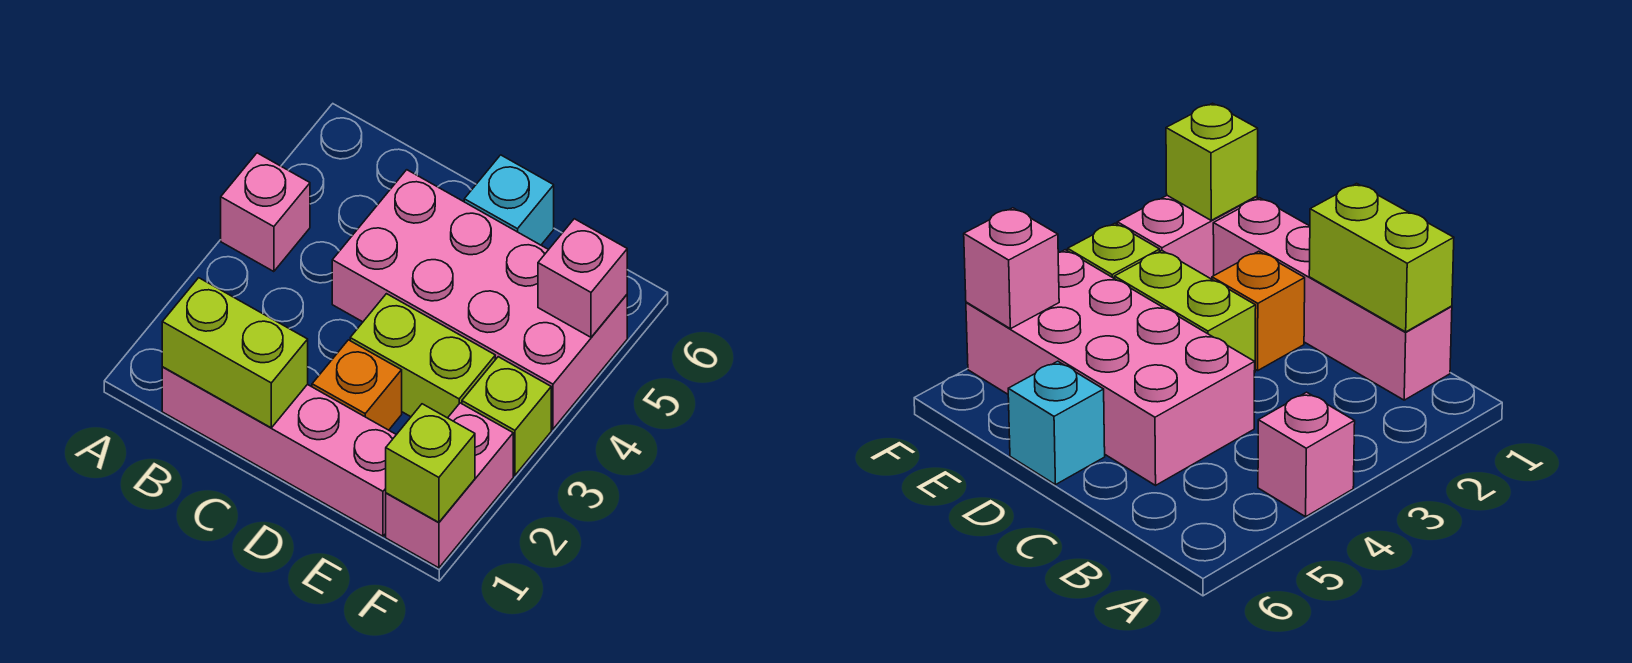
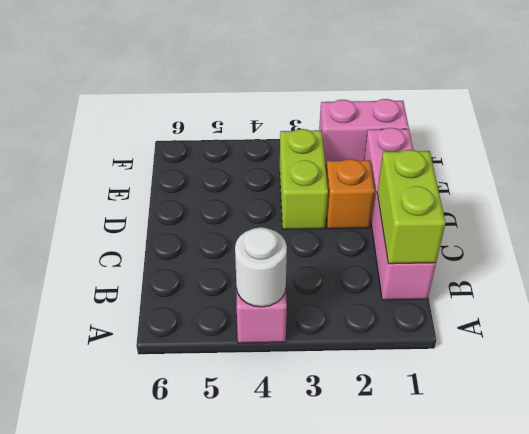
white round brick A4 level 2 -> none
none -> pink brick C4:F5 level 1
none -> cyan brick D6 level 1

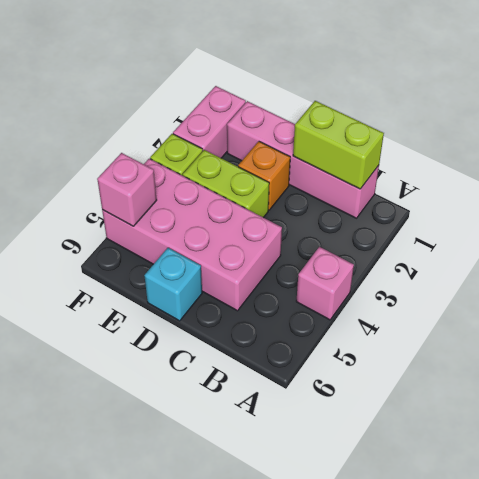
none -> lime brick F1 level 2

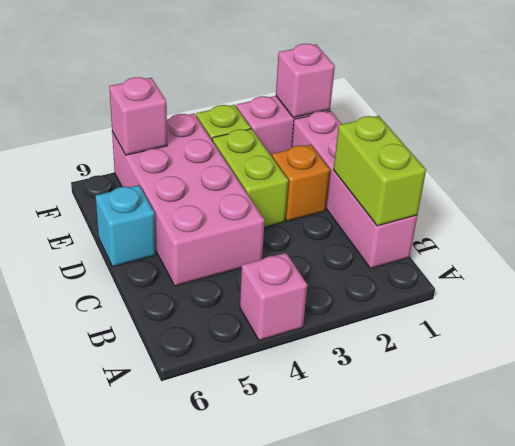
pink brick F1 level 2 -> lime brick F1 level 2

